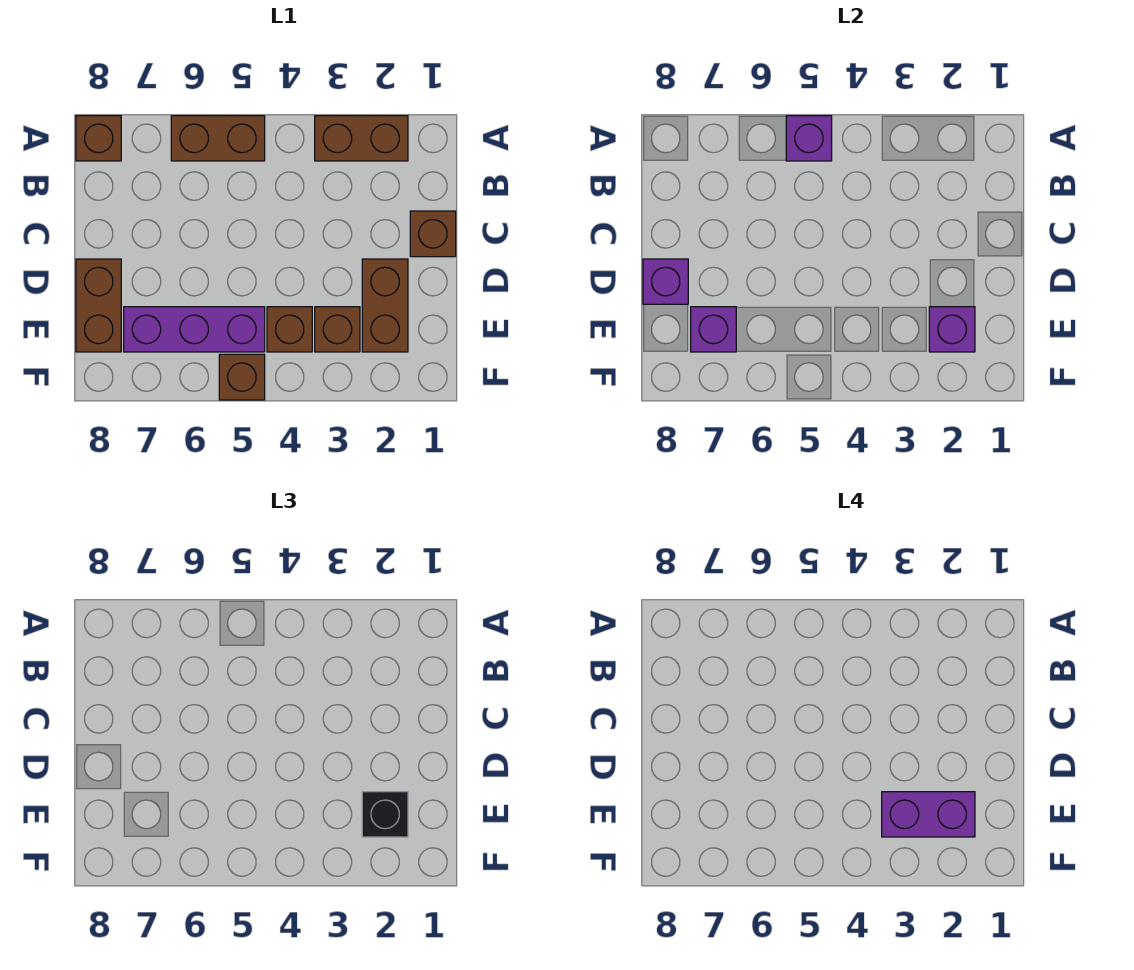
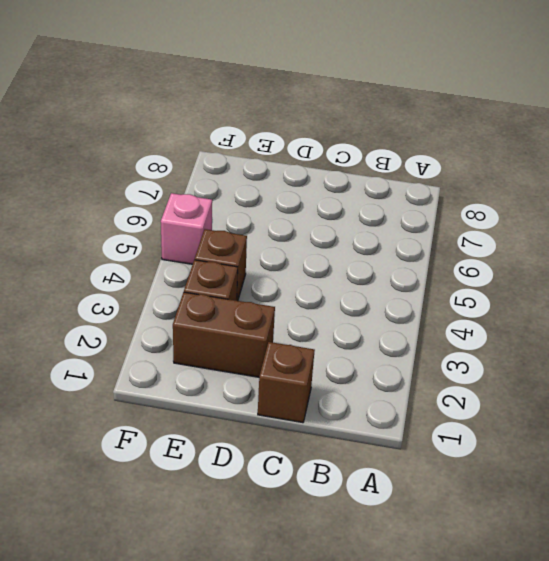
pink brick F5 level 1 -> brown brick F5 level 1
none -> brown brick A2:A3 level 1
none -> brown brick A5:A6 level 1
none -> brown brick A8 level 1

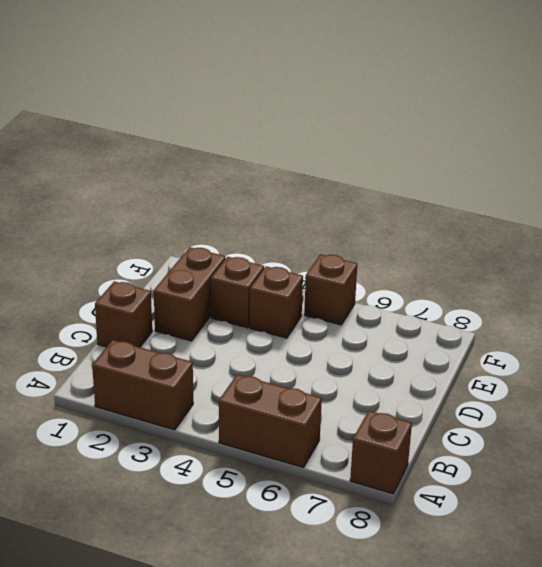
none -> brown brick D8:E8 level 1
none -> purple brick E5:E7 level 1
none -> purple brick A5 level 2

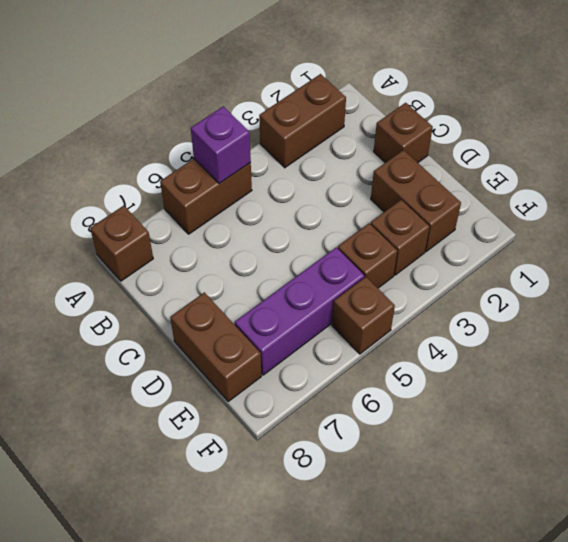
none -> purple brick D8 level 2
none -> purple brick E2 level 2
none -> purple brick E7 level 2

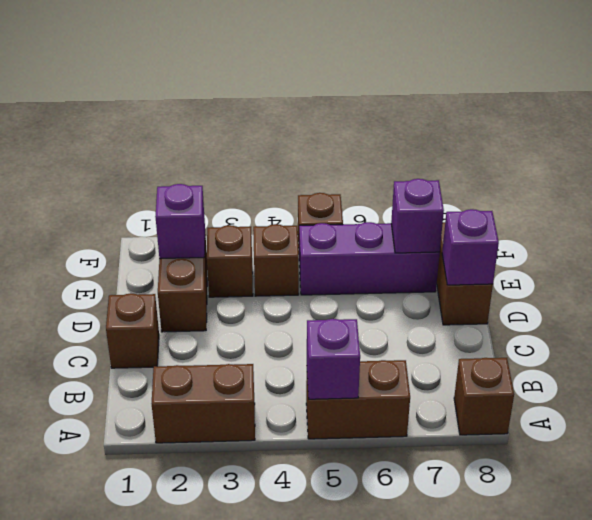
none -> black brick E2 level 3
none -> purple brick E2:E3 level 4

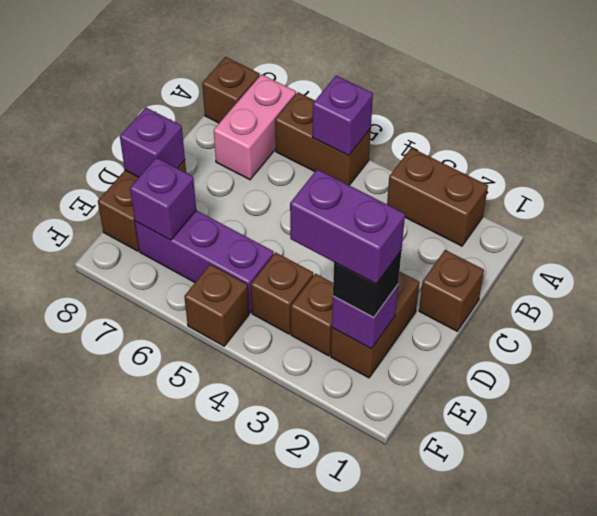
pink brick A7:B7 level 1 -> none

